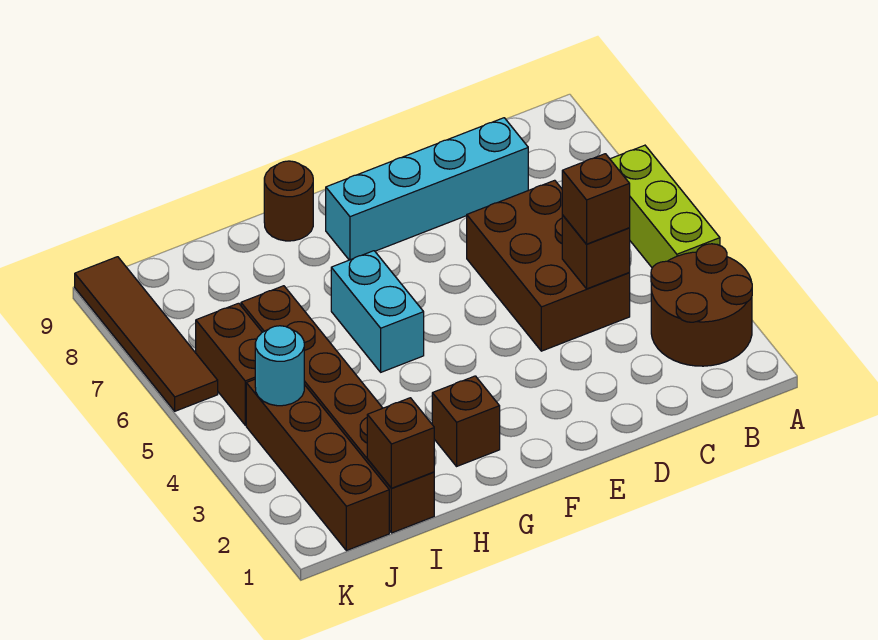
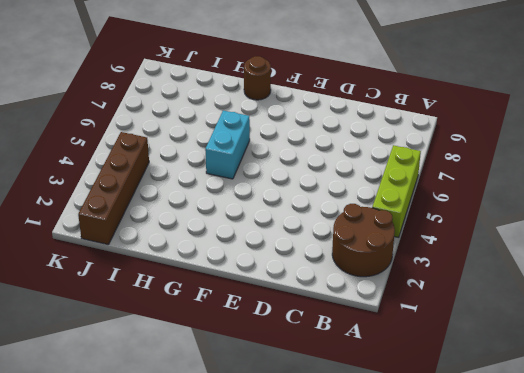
none -> brown brick C4:D6 level 1
none -> cyan brick C8:F8 level 1
none -> brown brick G2 level 1

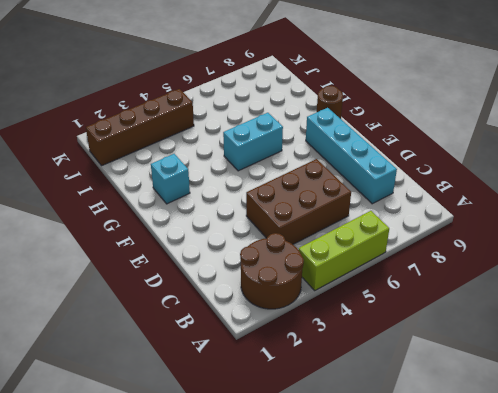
cyan brick G2 level 1 -> brown brick G2 level 1
none -> brown brick I1:I6 level 1
none -> brown brick J5:J6 level 1
none -> brown tile K6:K9 level 1

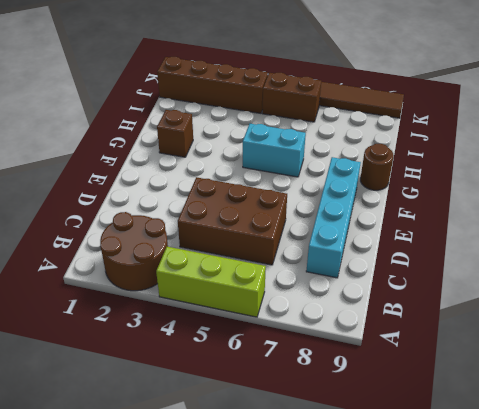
none -> brown brick I1:I6 level 1
none -> brown brick C4 level 2
none -> brown brick I1 level 2

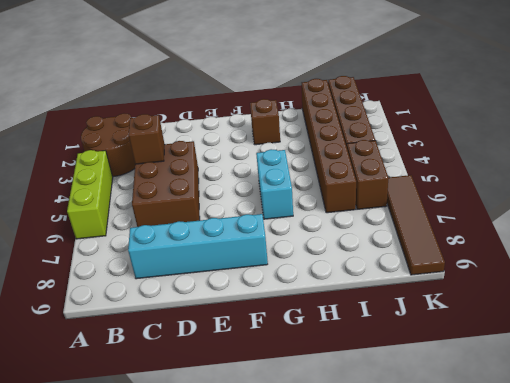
none -> brown round brick G9 level 1
none -> brown brick I1 level 2
none -> cyan round brick J4 level 2

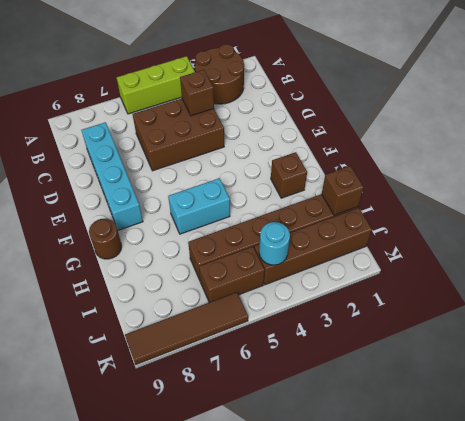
none -> brown brick C4 level 3

